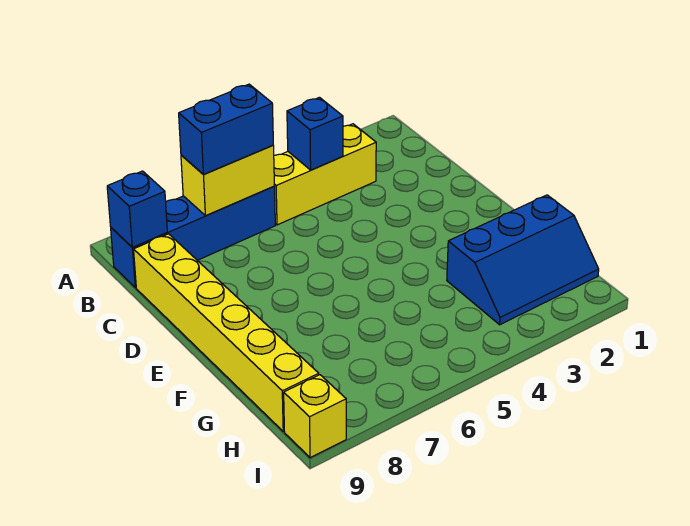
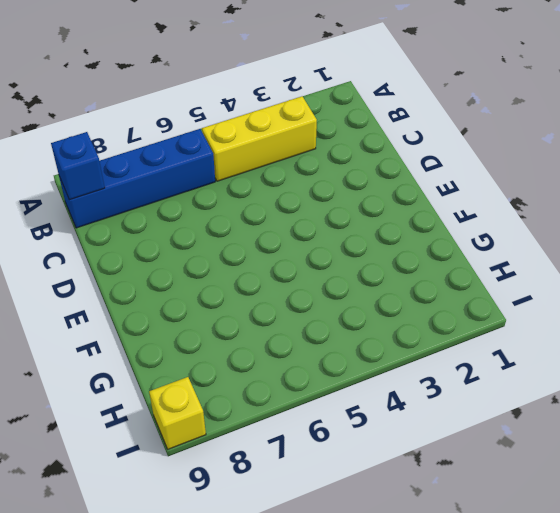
none -> yellow brick C9:H9 level 1
none -> blue slope G1:H3 level 1 top G

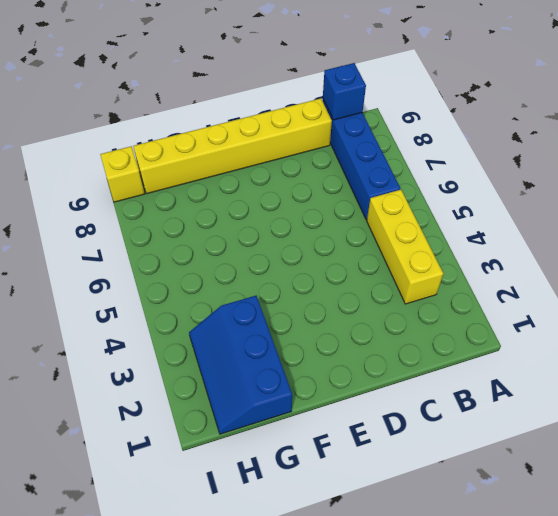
none -> blue brick B4 level 2
none -> yellow brick B6:B7 level 2

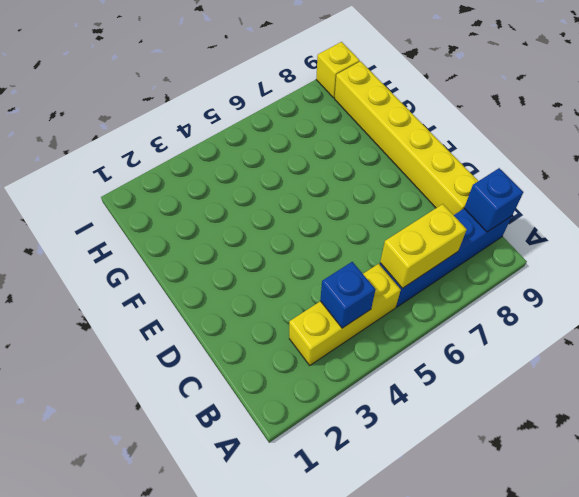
none -> blue slope G1:H3 level 1 top G
none -> blue brick B6:B7 level 3

